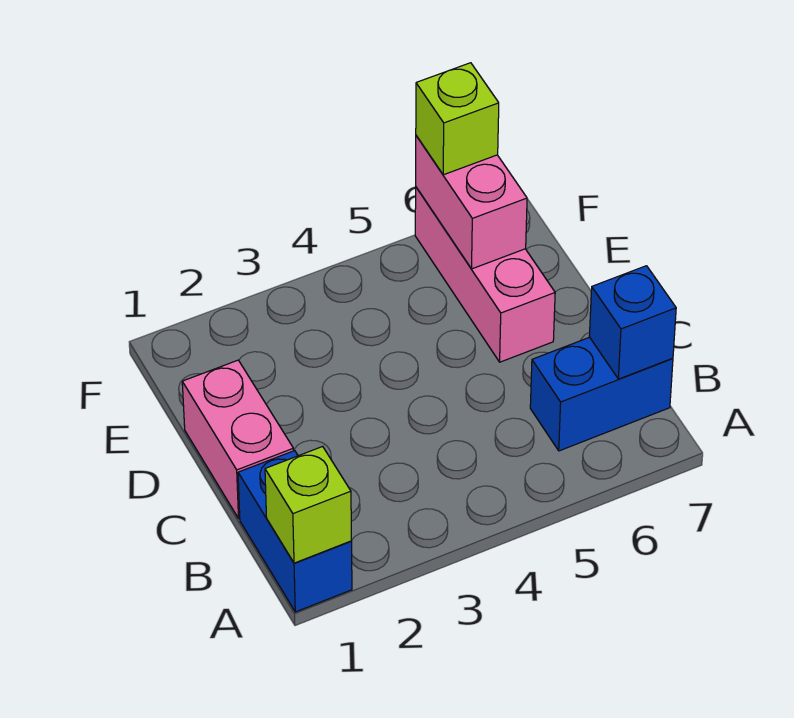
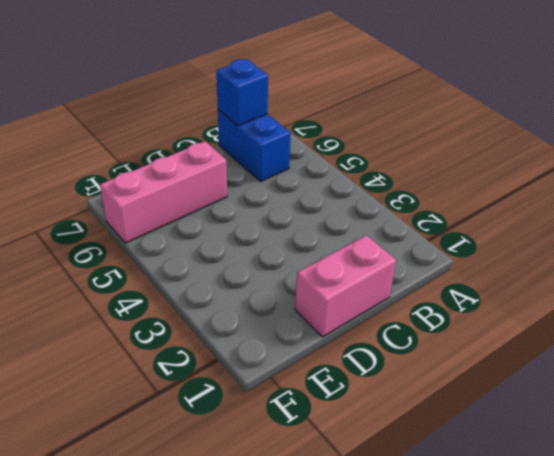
none -> blue brick A1:B1 level 1
none -> lime brick A1 level 2

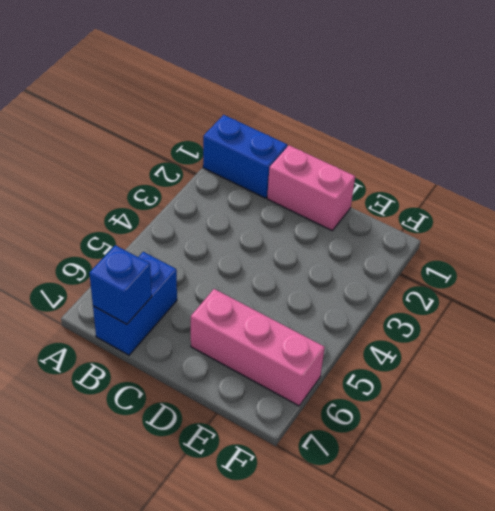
none -> lime brick A1 level 2
none -> pink brick E6:F6 level 2

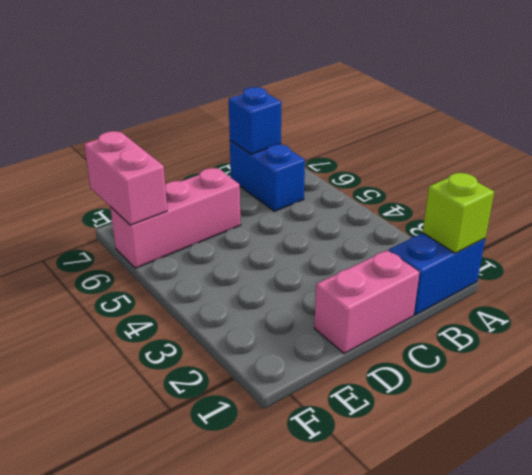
pink brick F6:F7 level 2 -> pink brick E6:F6 level 2
none -> lime brick F6 level 3

